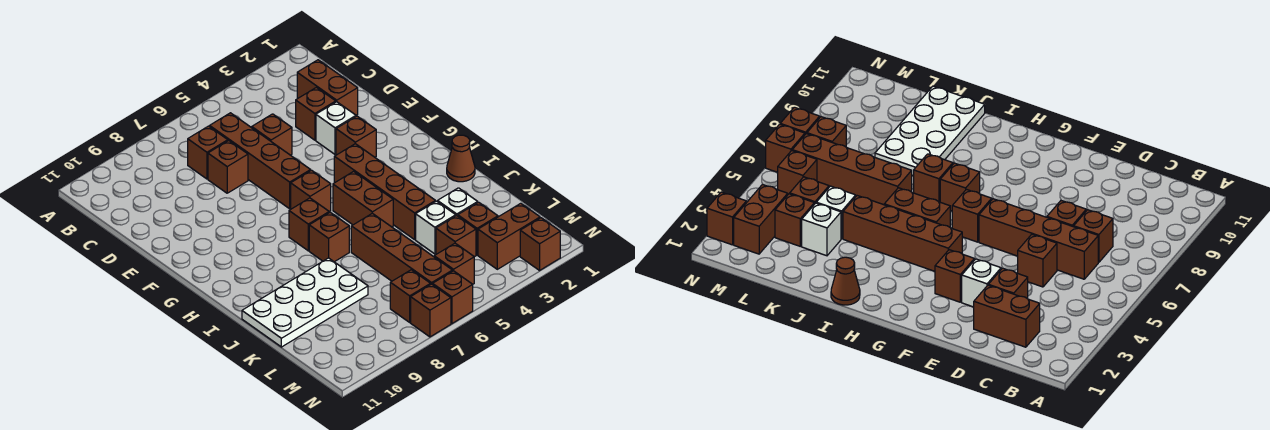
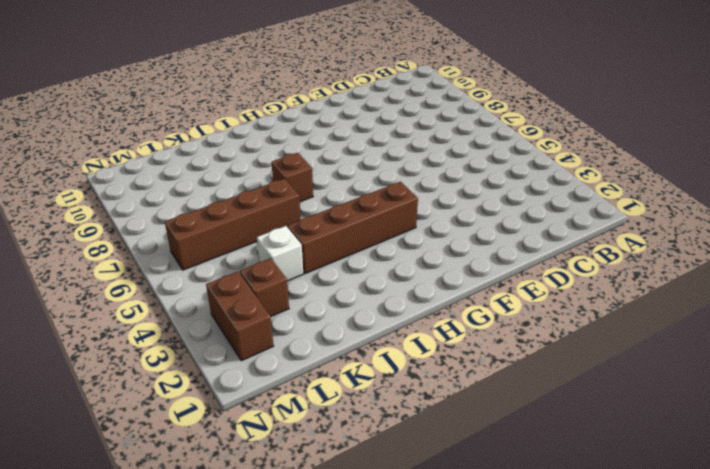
none -> brown brick C2:D2 level 1
none -> brown brick C6:F6 level 1
none -> brown brick C7 level 1

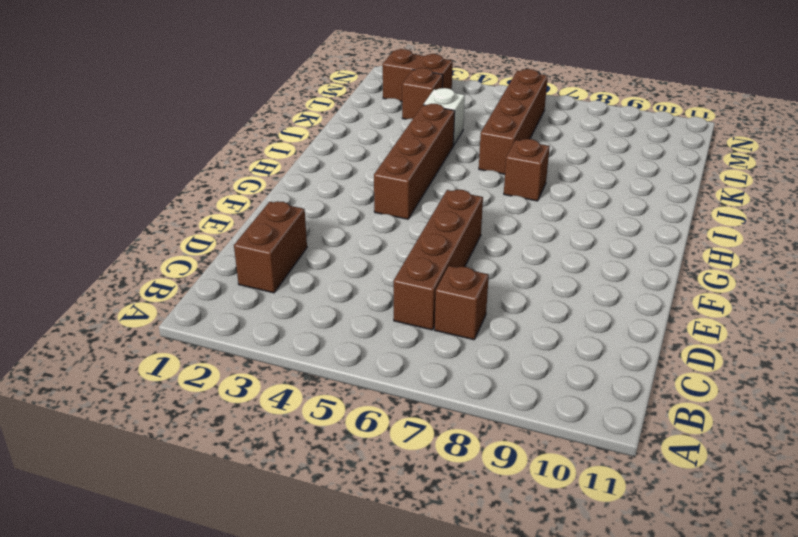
none -> brown brick D3 level 1
none -> brown brick D5 level 1
none -> brown brick D7 level 1

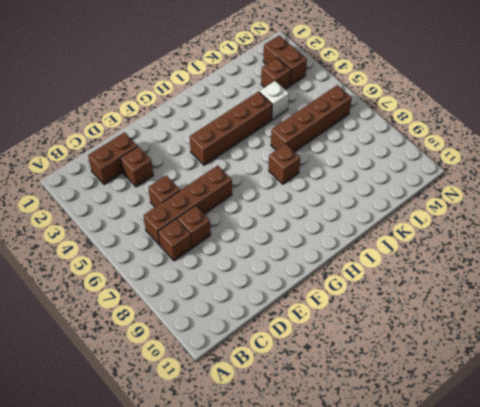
none -> white brick E3 level 1
none -> brown brick F3 level 1
none -> brown brick G6 level 1

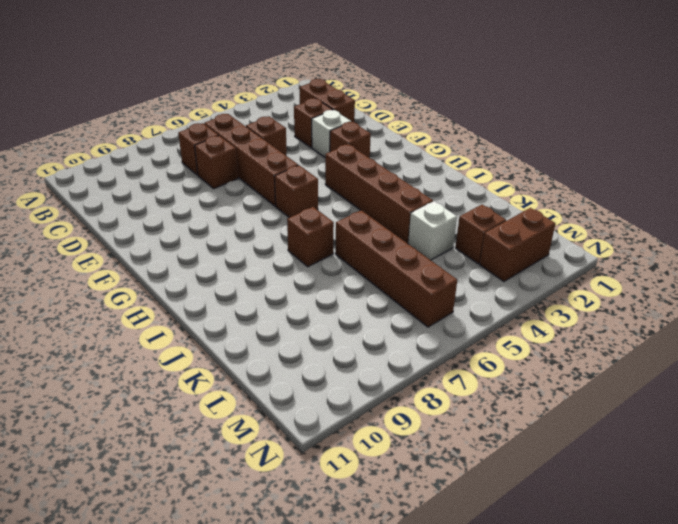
none -> brown brick H5:I5 level 1
none -> brown brick H7 level 1
none -> brown cone I1 level 1

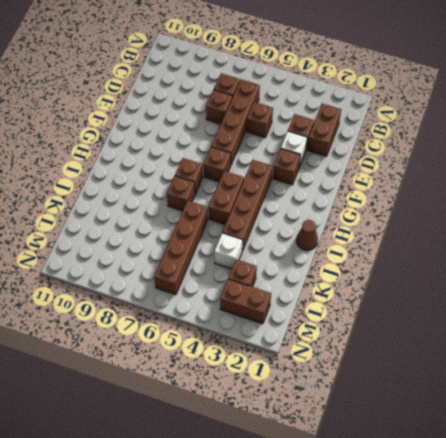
none -> white plate J8:K11 level 1
none -> white brick K3 level 1
none -> brown brick L4 level 1

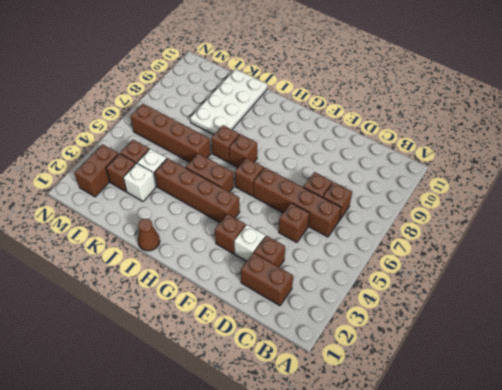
none -> brown brick M5 level 1
none -> brown brick M7 level 1
none -> brown brick N2 level 1

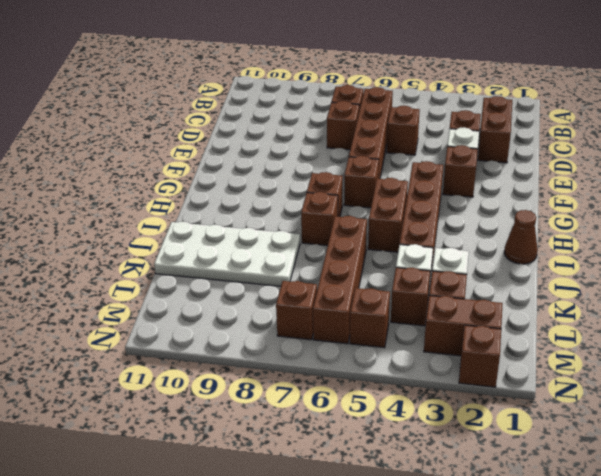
none -> brown brick N6 level 1
none -> brown brick N7 level 1

